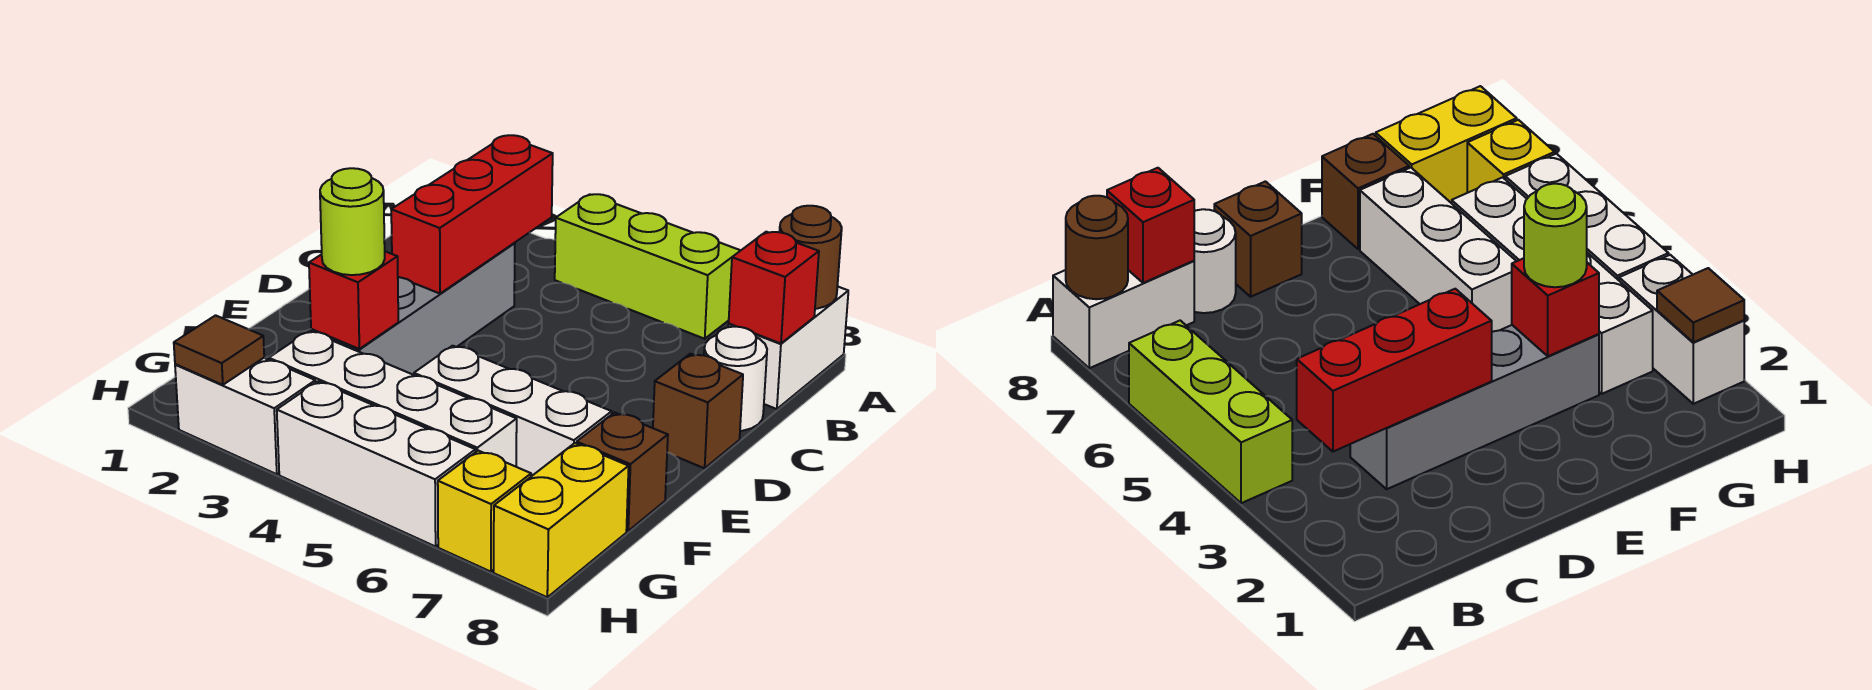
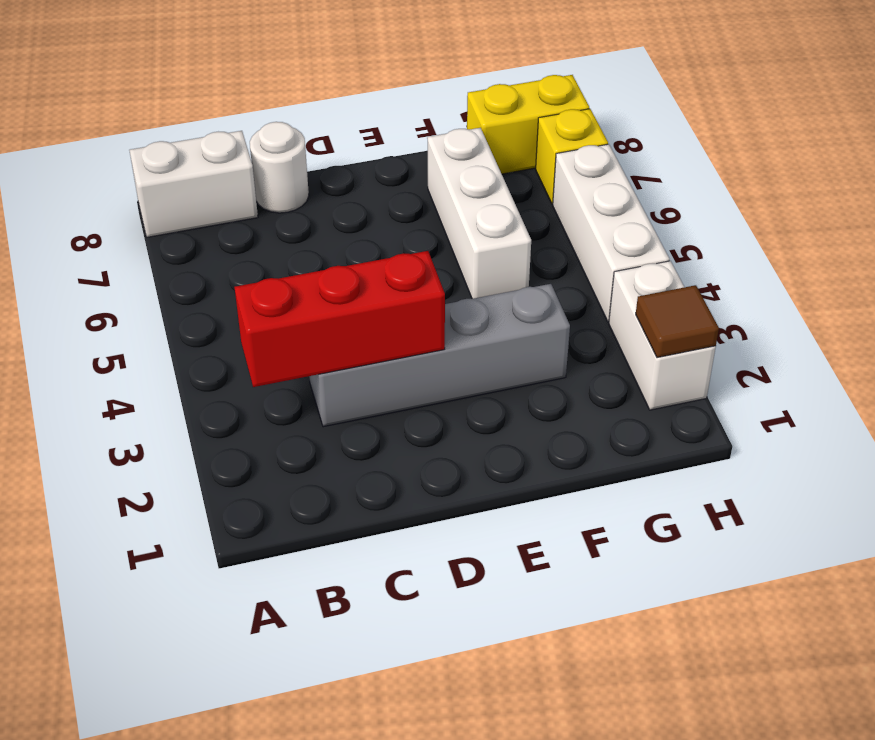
none -> lime brick A4:A6 level 1
none -> brown brick D8 level 1
none -> brown brick F8 level 1

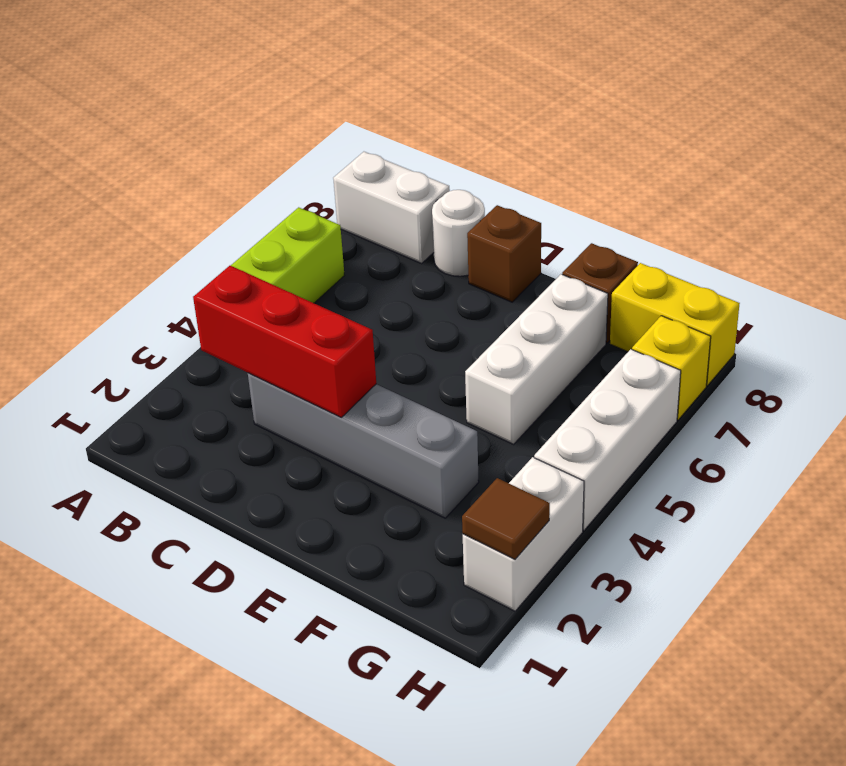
none -> white brick G3:G6 level 1
none -> brown round brick A8 level 2
none -> red brick B8 level 2

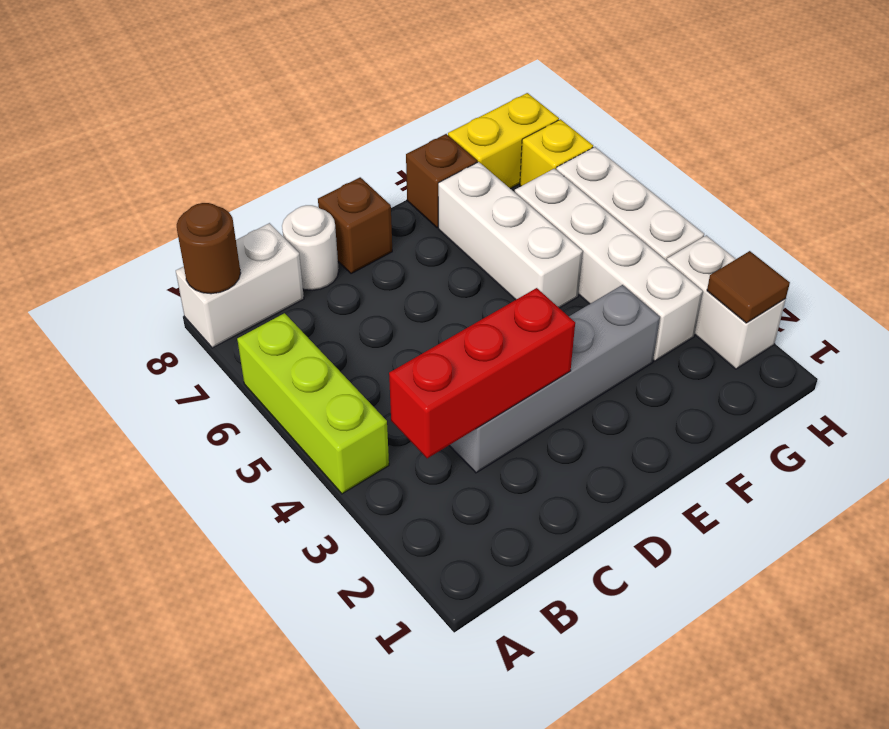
none -> red brick B8 level 2
none -> red brick F3 level 2
none -> lime round brick F3 level 3

